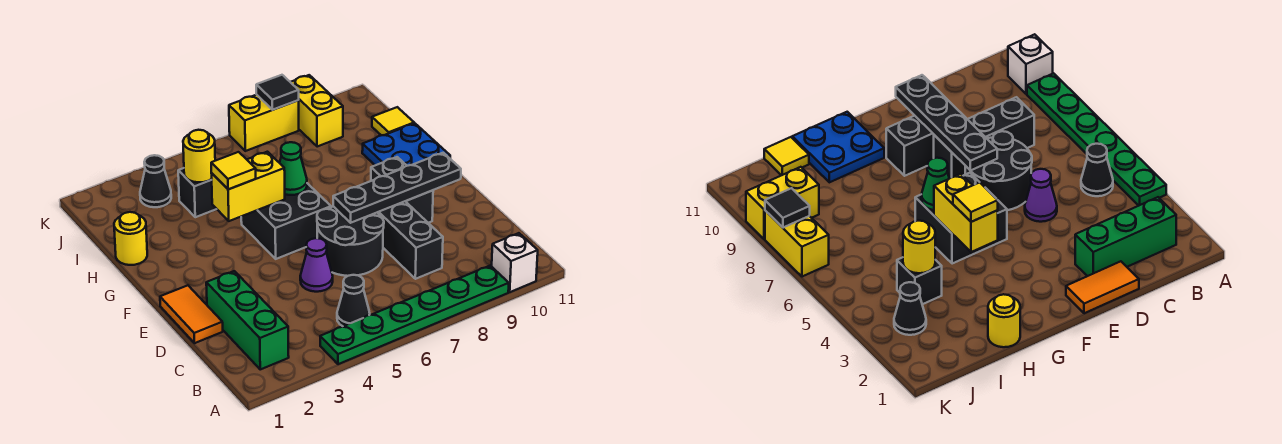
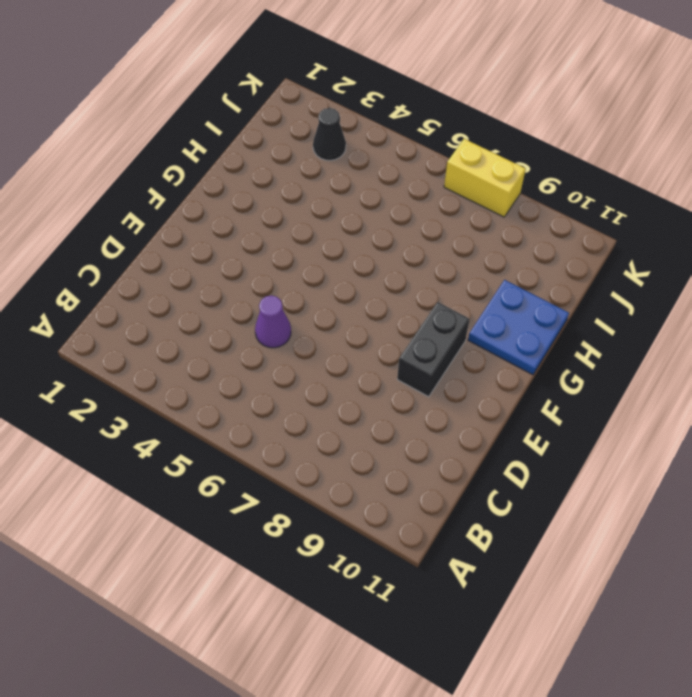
none -> green plate A4:A9 level 1
none -> white brick A10 level 1
none -> green brick B2:D2 level 1

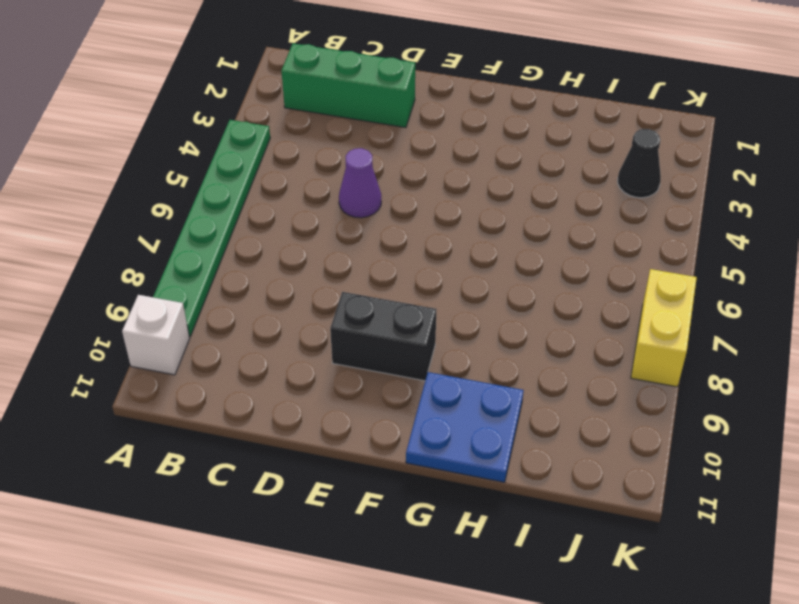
none -> black cone B5 level 1
none -> black brick C8:E8 level 1
none -> orange tile D1:E1 level 1

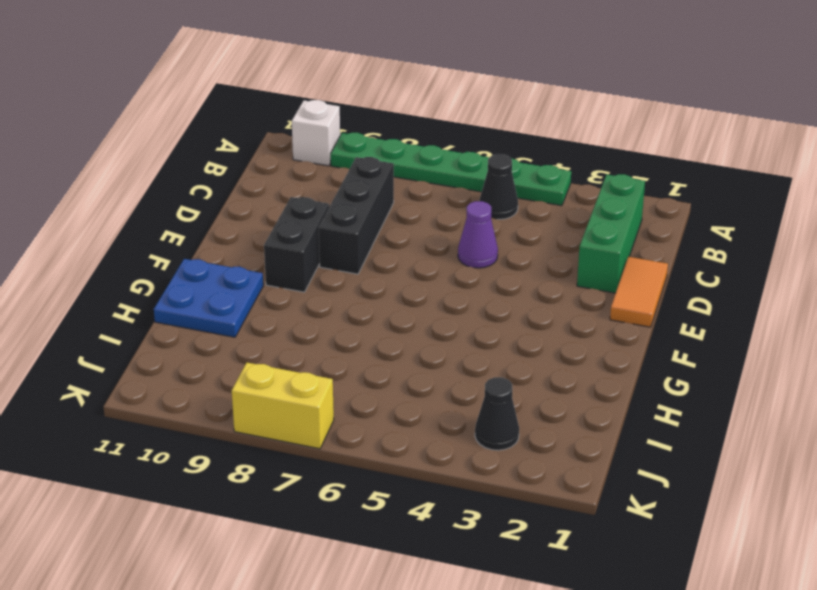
none -> black round brick D6:E7 level 1
none -> black brick F5:G6 level 1
none -> yellow round brick H1 level 1

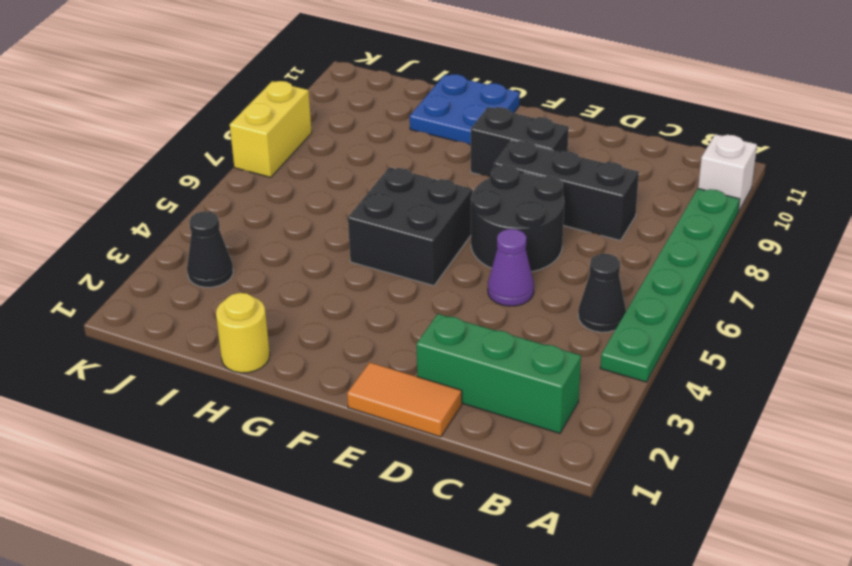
none -> black brick I4 level 1
none -> yellow tile I11 level 1
none -> yellow brick J9:K9 level 1

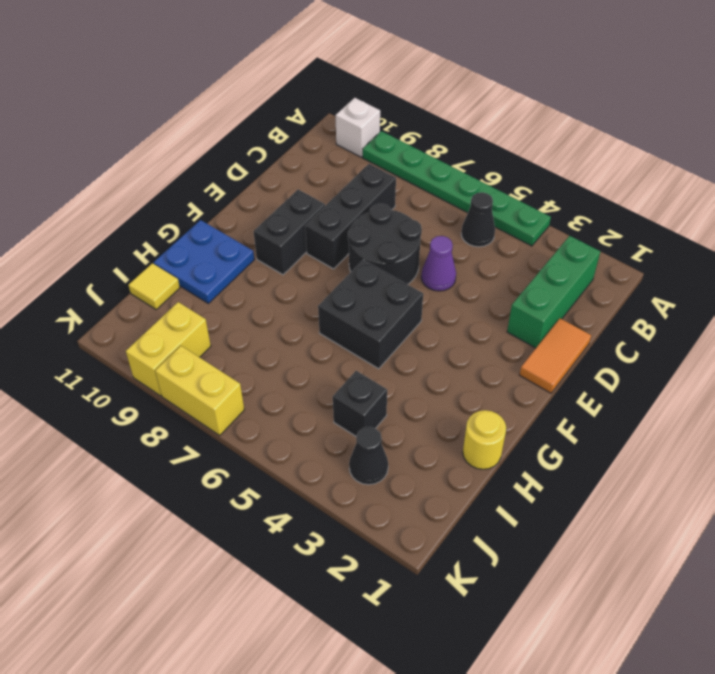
none -> black plate E7:E10 level 2
none -> yellow brick G4:G5 level 2
none -> green cone G6 level 2

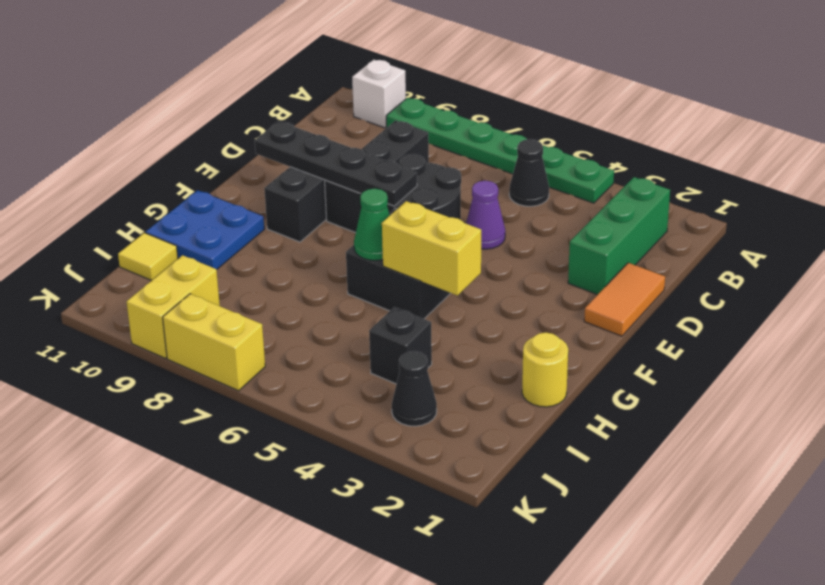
none -> yellow round brick I4 level 2
none -> black tile K8 level 2
none -> yellow tile G4 level 3

